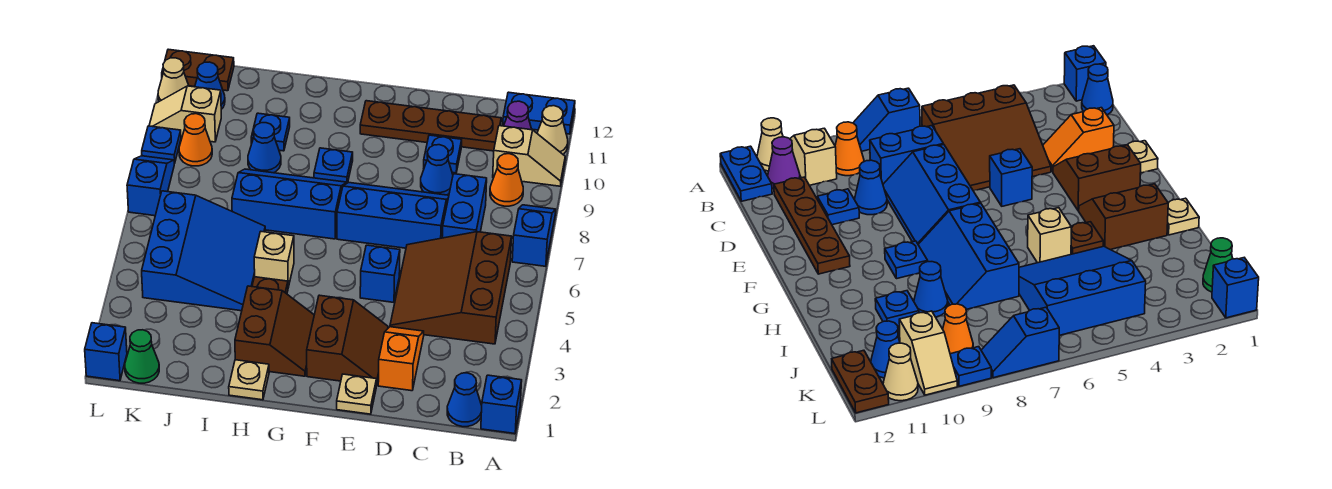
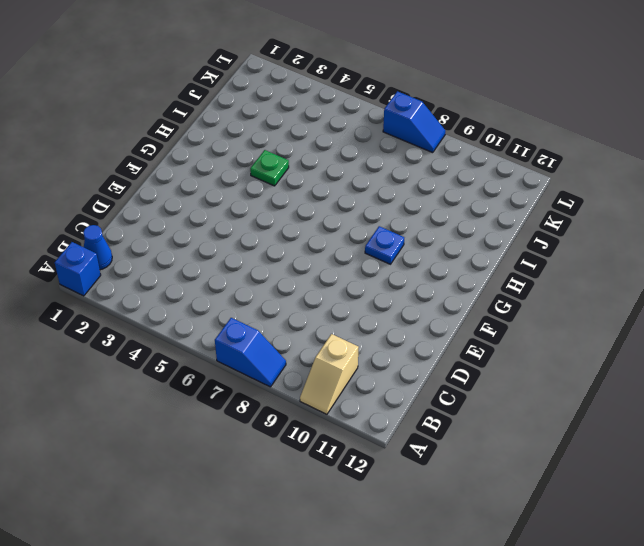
green plate H4 level 1 -> brown plate H4 level 1
none -> tan cone A11 level 1
none -> blue plate A12:B12 level 1
none -> brown slope B4:D6 level 1 top B
none -> orange cone B9 level 1

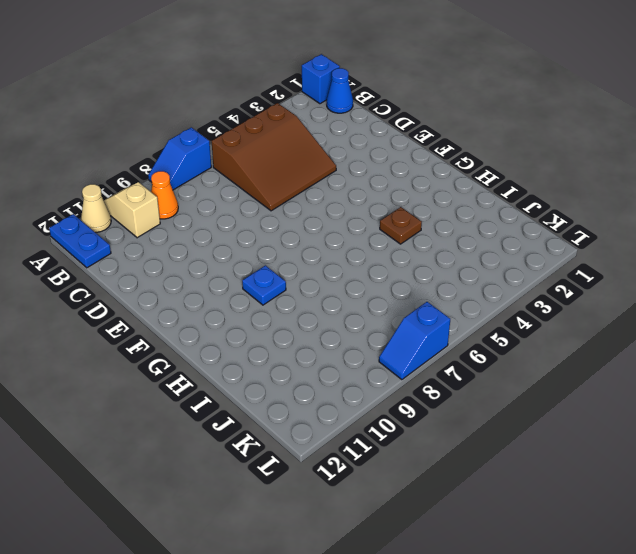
none -> purple cone B11 level 1
none -> blue brick C7:C8 level 1
none -> brown plate C11:F11 level 1
none -> orange slope D2:D3 level 1 top 2

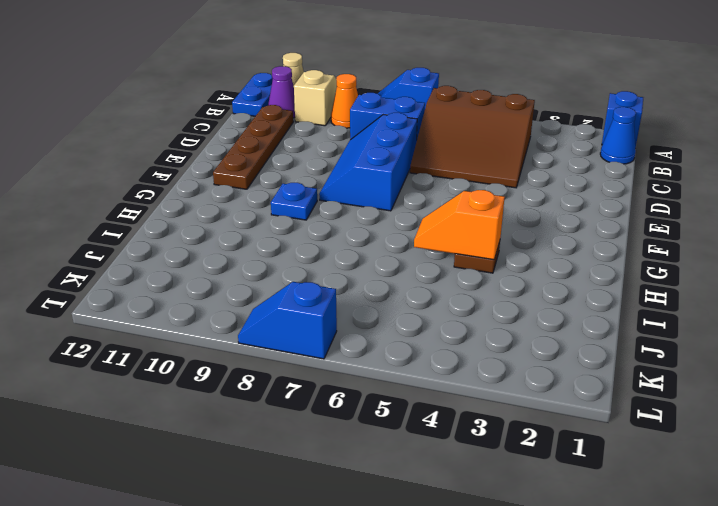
orange slope H4:H5 level 2 top 4 -> orange slope D2:D3 level 1 top 2
none -> blue cone D9 level 1
none -> blue plate D10 level 1
none -> tan plate E1 level 1
none -> brown slope E2:F3 level 1 top F

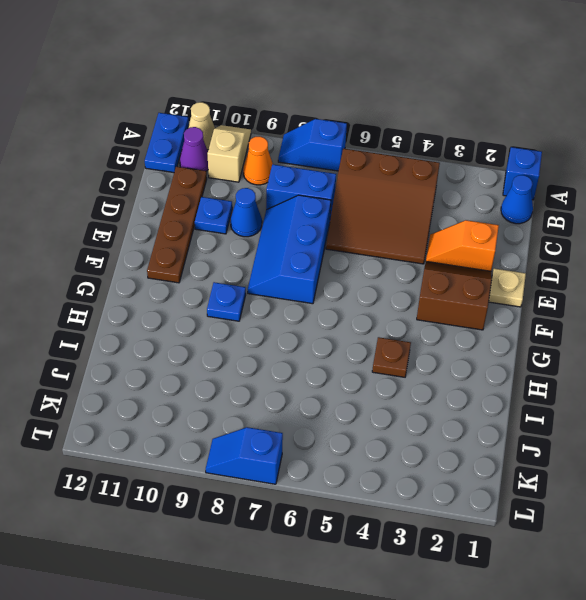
none -> blue brick E5 level 1
none -> brown slope G2:H3 level 1 top H
none -> blue slope G7:I8 level 1 top 7
none -> tan plate H1 level 1

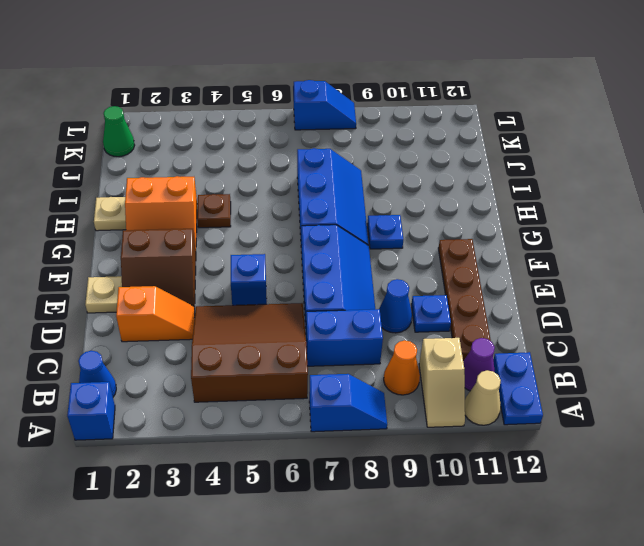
orange slope G2:H3 level 1 top H -> brown slope G2:H3 level 1 top H
none -> tan brick H5 level 1
none -> blue slope I4:K6 level 1 top K
none -> blue cone I9 level 1
none -> blue plate I10 level 1

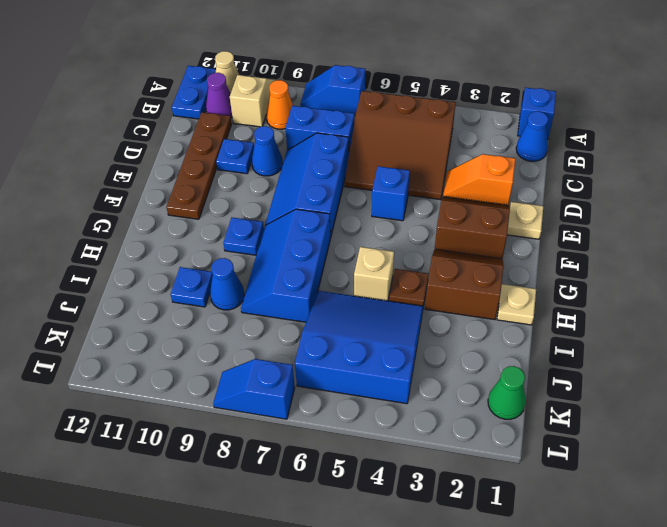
none -> orange cone K9 level 1
none -> tan slope K10:L10 level 1 top K
none -> blue cone K11 level 1
none -> brown plate K12:L12 level 1

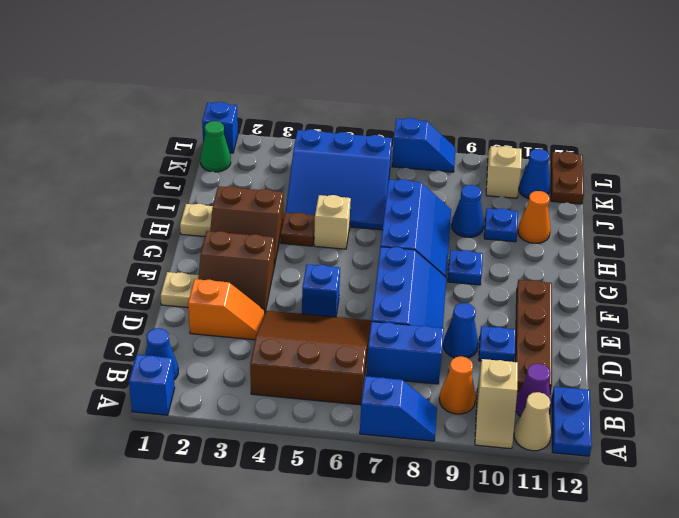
orange cone I11 level 1 -> orange cone K9 level 1
none -> blue plate L9 level 1
none -> tan cone L11 level 1

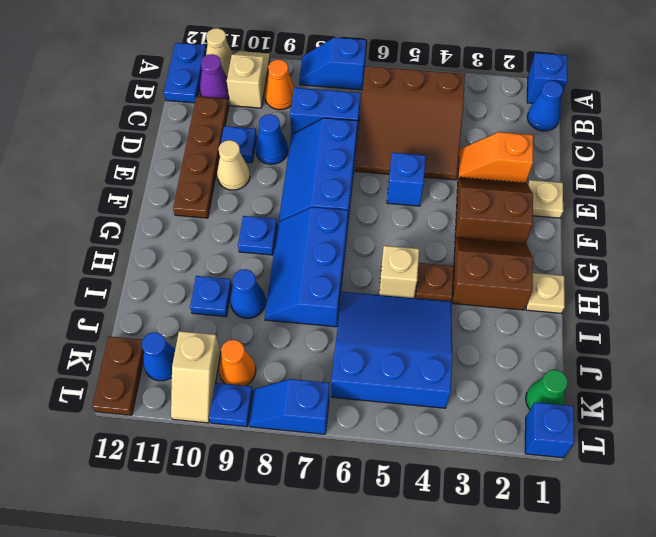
tan cone E10 level 1 -> tan cone L11 level 1

